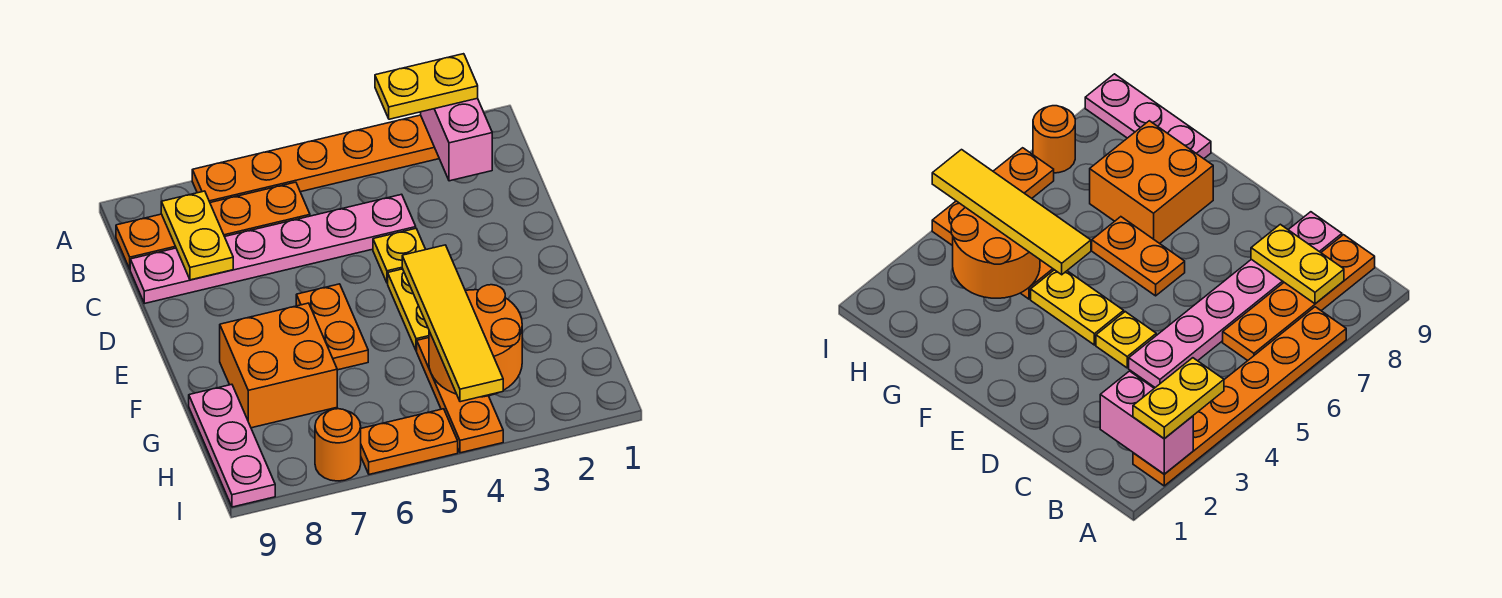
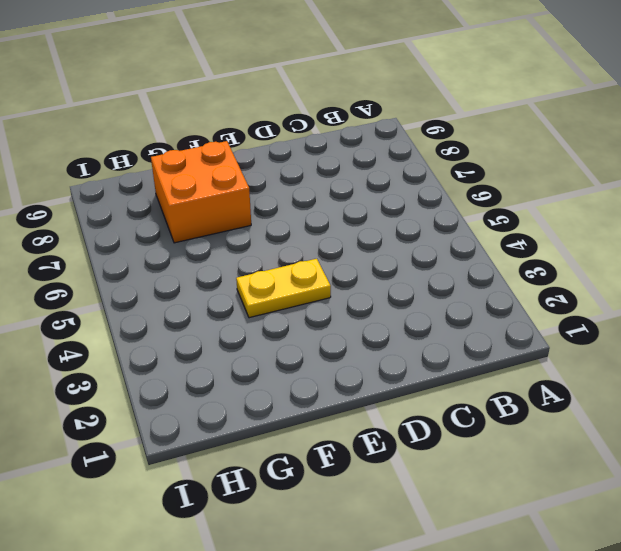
none -> orange plate A2:A7 level 1
none -> orange plate B6:B9 level 1
none -> pink plate C4:C9 level 1

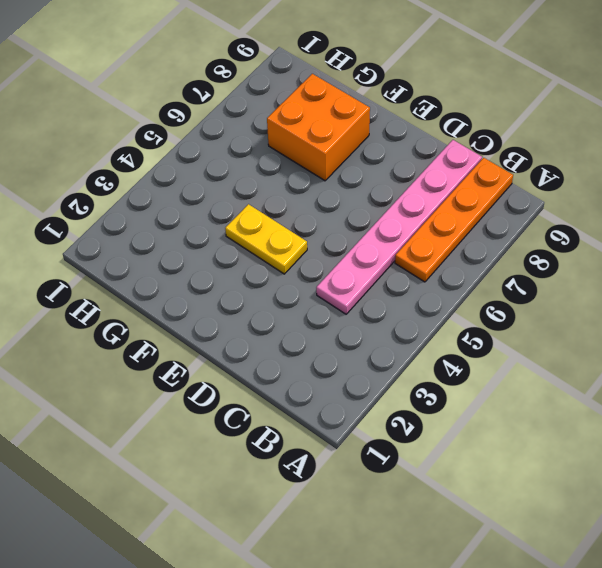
none -> orange plate A2:A7 level 1
none -> yellow plate D4 level 1
none -> orange plate E6:F6 level 1

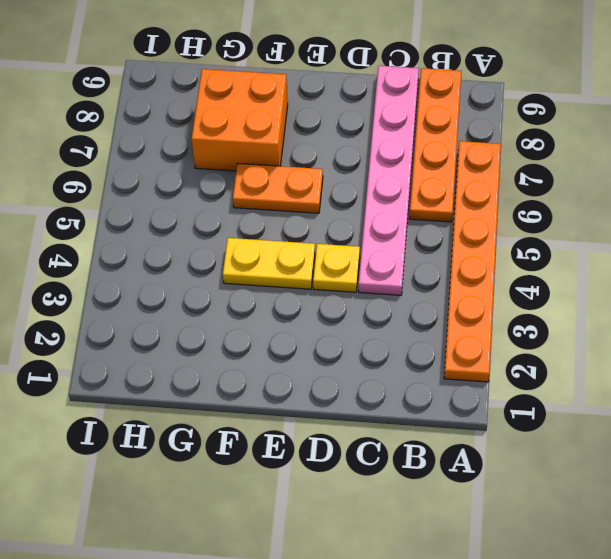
none -> orange plate G4:I4 level 1
none -> pink plate G9:I9 level 1
none -> orange plate I5:I6 level 1

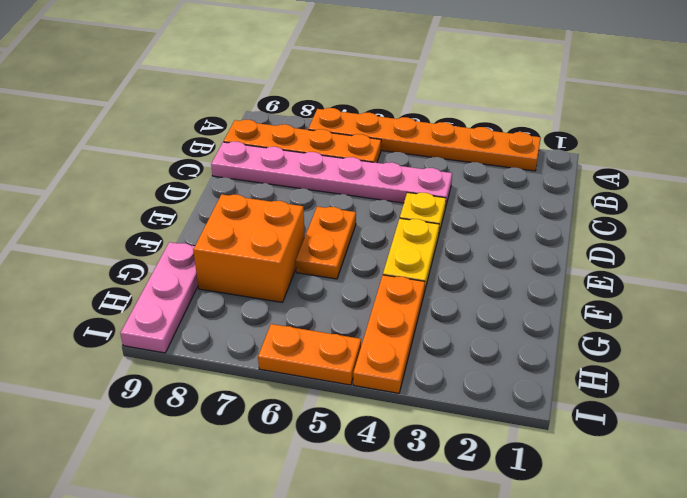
none -> orange round brick I7 level 1
none -> pink brick A2:B2 level 2
none -> yellow plate B8:C8 level 2

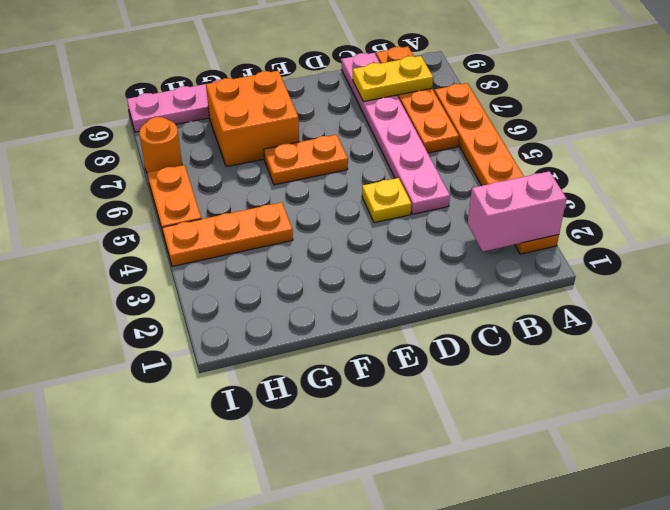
none -> yellow plate E4:F4 level 1
none -> orange round brick G3:H4 level 2
none -> yellow plate A2:A3 level 3

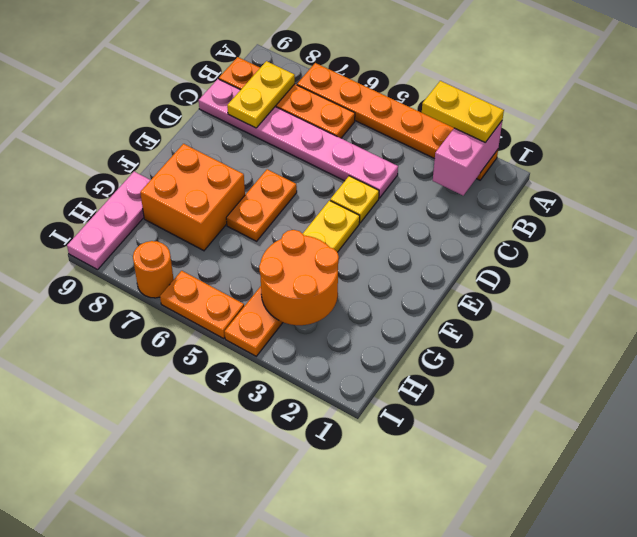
none -> yellow tile F4:I4 level 3

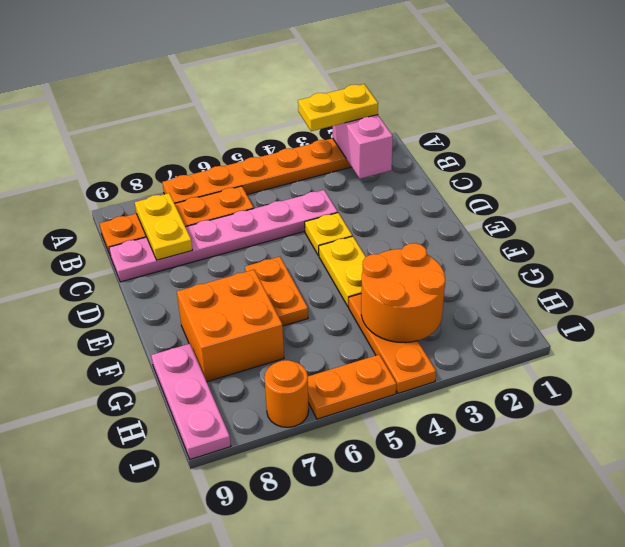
none -> yellow tile F4:I4 level 3

